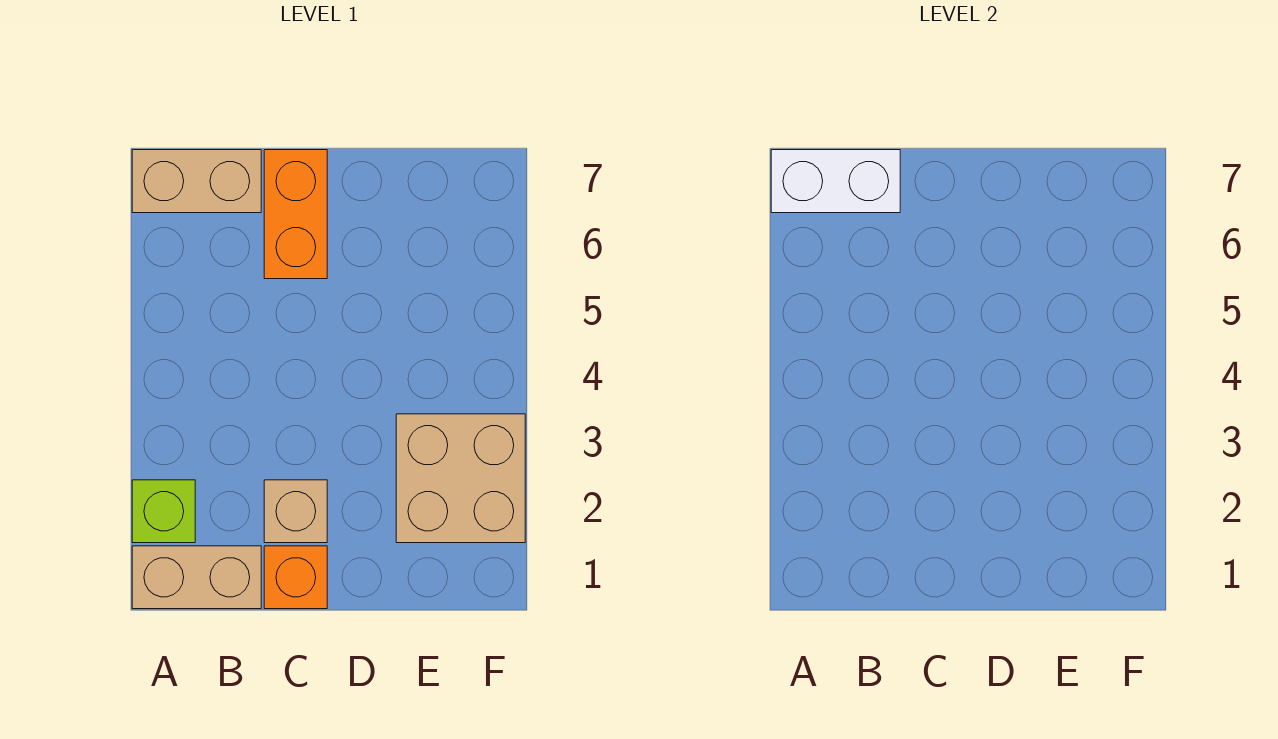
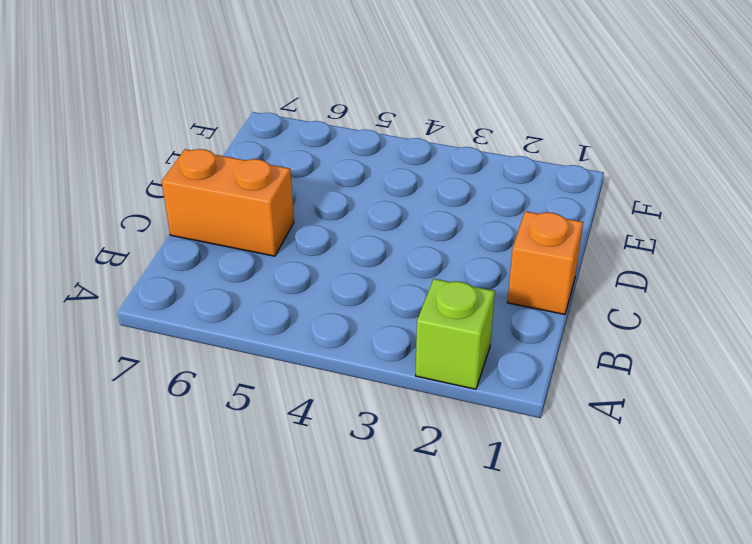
none -> tan brick A1:B1 level 1
none -> tan brick A7:B7 level 1

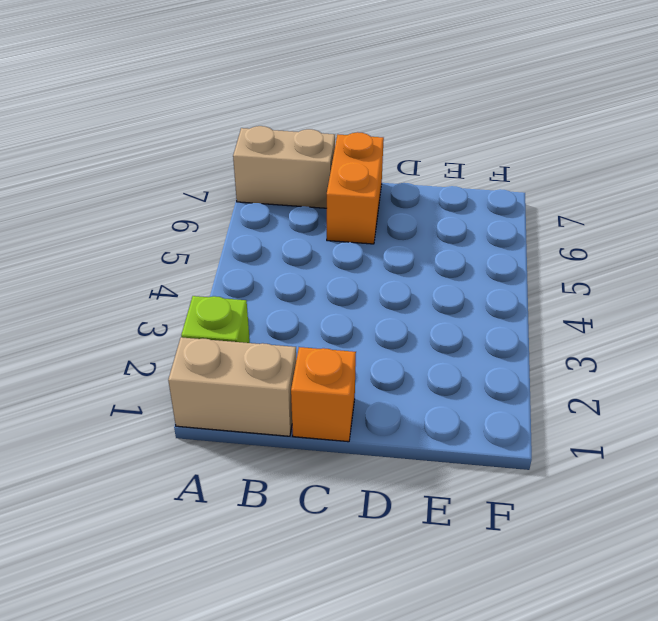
none -> tan brick C2 level 1
none -> tan brick E2:F3 level 1

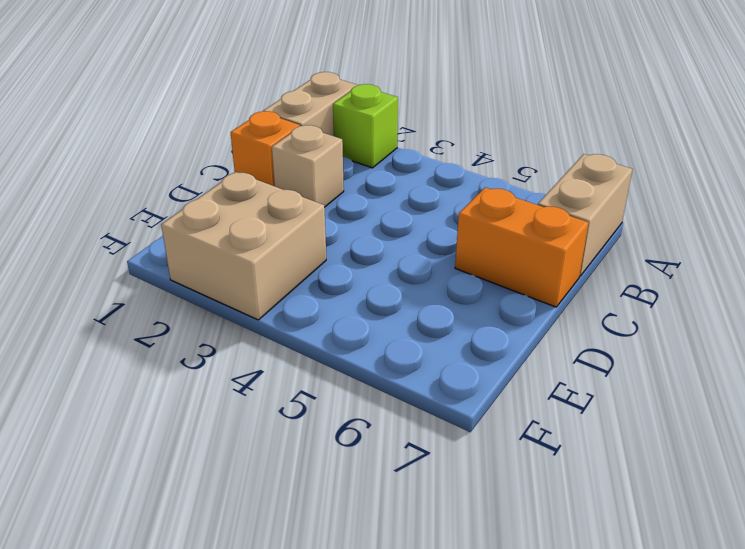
none -> white brick A7:B7 level 2

